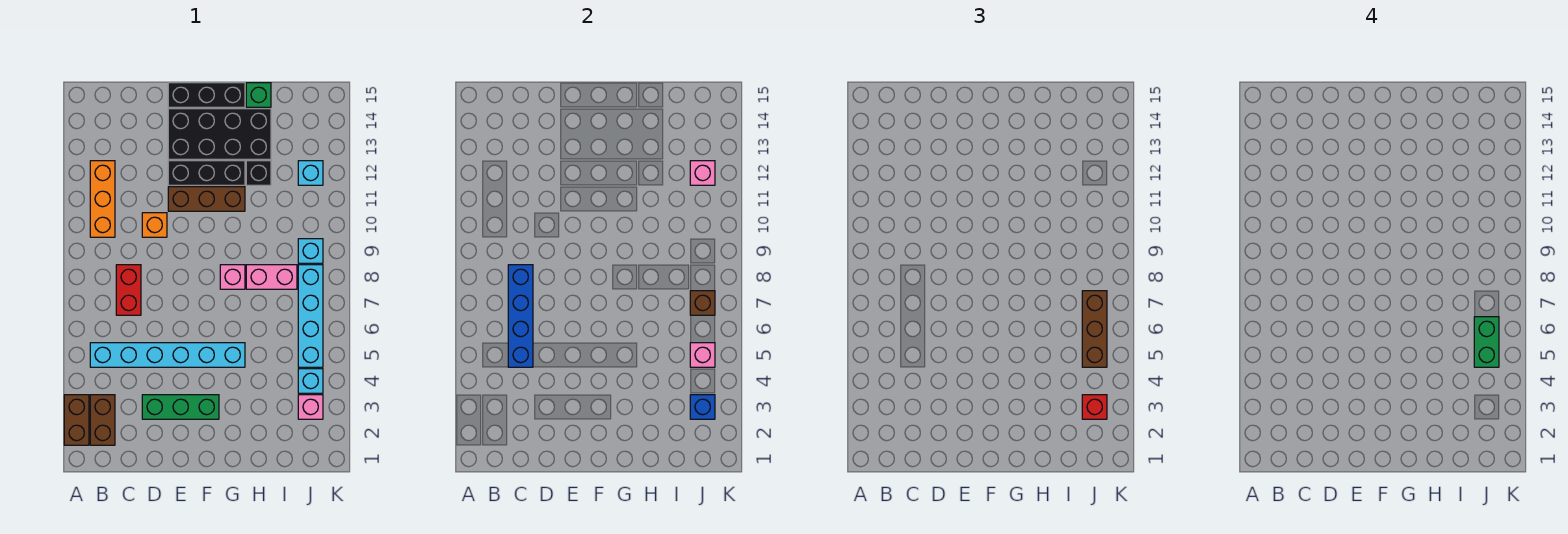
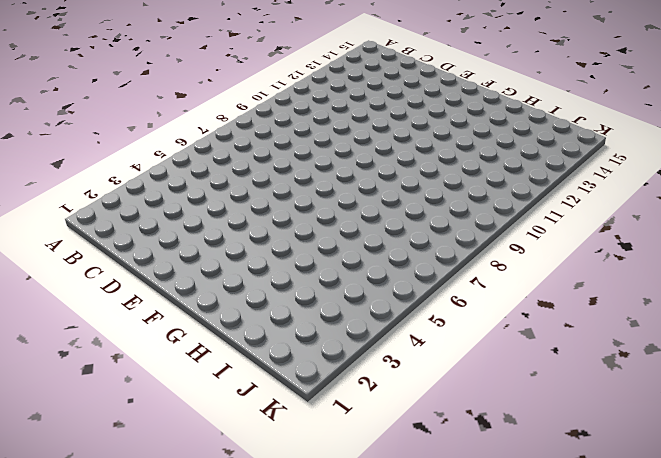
none -> brown brick A2:A3 level 1
none -> brown brick B2:B3 level 1
none -> cyan brick B5:G5 level 1

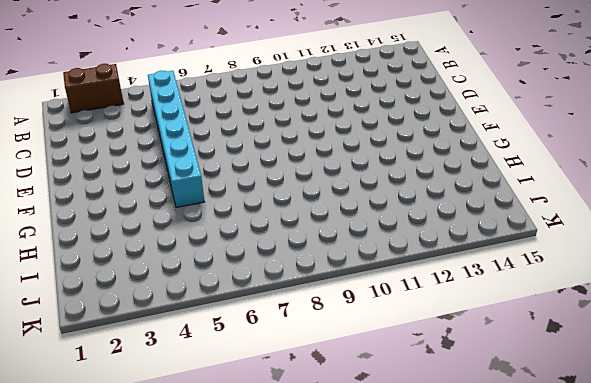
none -> brown brick B2:B3 level 1
none -> orange brick B10:B12 level 1
none -> red brick C7:C8 level 1

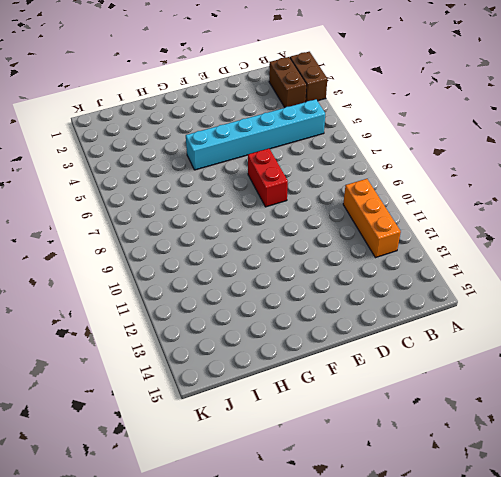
red brick E7:E8 level 1 -> red brick C7:C8 level 1
none -> green brick D3:F3 level 1
none -> orange brick D10 level 1
none -> brown brick E11:G11 level 1

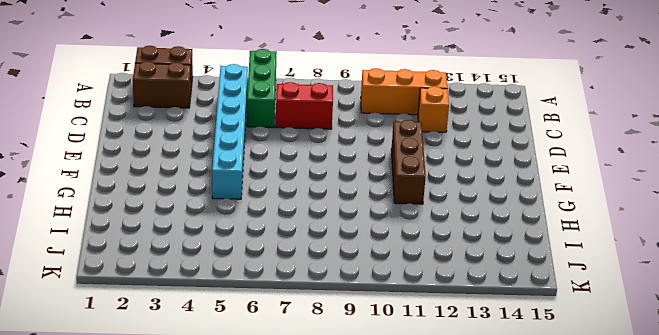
green brick A6:C6 level 1 -> green brick D3:F3 level 1
orange brick C12 level 1 -> orange brick D10 level 1
none -> black brick E12:G12 level 1
none -> black brick E13:H14 level 1
none -> black brick E15:G15 level 1

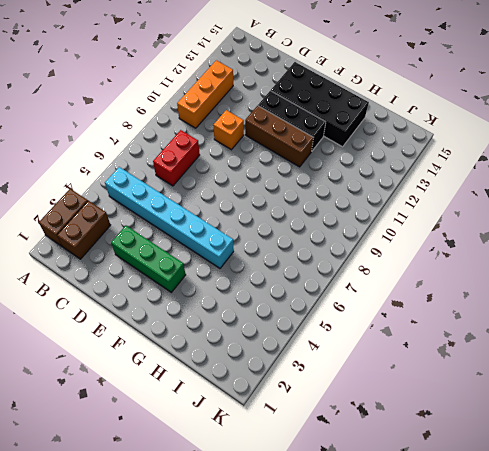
none -> black brick E15:G15 level 1
none -> pink brick G8 level 1
none -> pink brick H8:I8 level 1

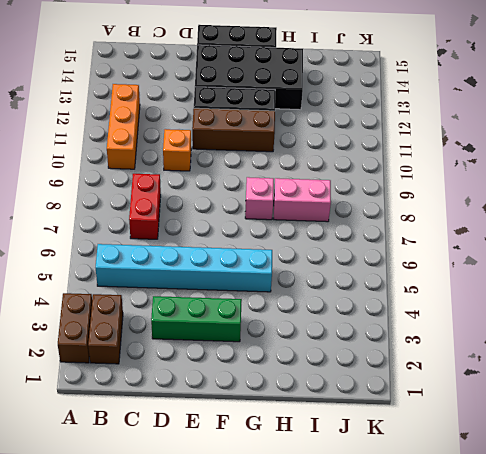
none -> black brick H12 level 1
none -> green brick H15 level 1
none -> pink brick J3 level 1

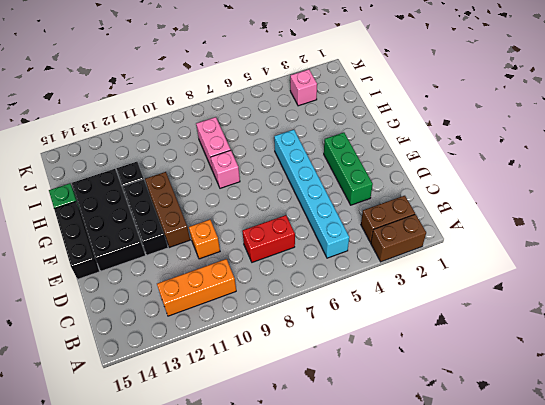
none -> cyan brick J4 level 1
none -> cyan brick J5:J8 level 1
none -> cyan brick J9 level 1

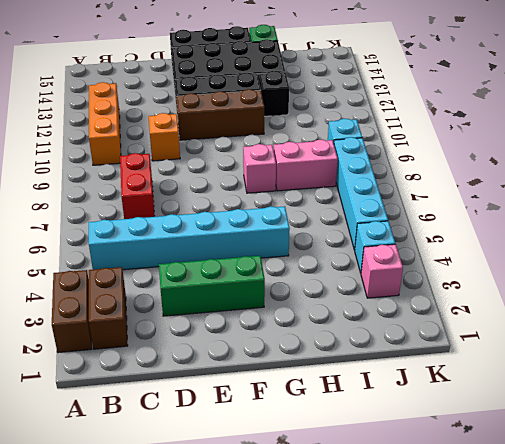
none -> cyan brick J12 level 1
none -> blue brick C5:C8 level 2
none -> blue brick J3 level 2

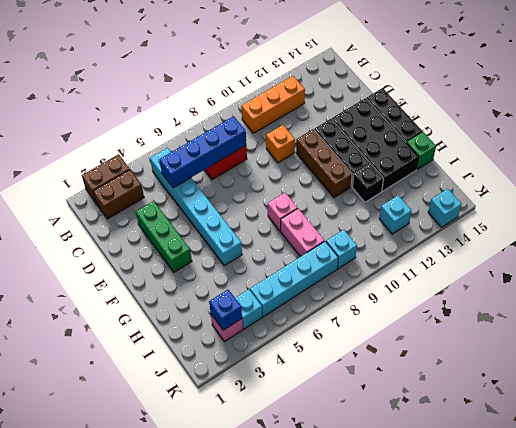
cyan brick K14 level 1 -> none
none -> pink brick J5 level 2
none -> brown brick J7 level 2
none -> pink brick J12 level 2

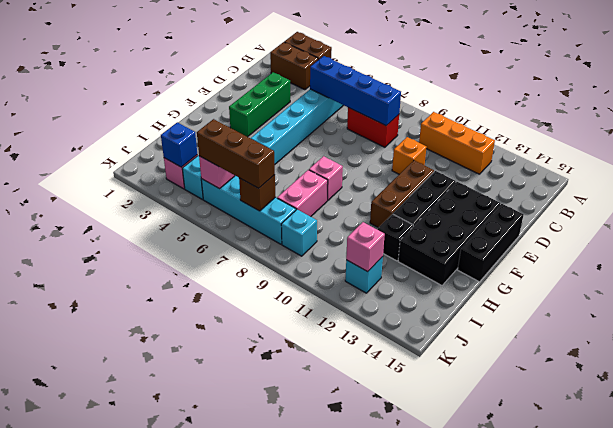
none -> green brick H15 level 1
none -> red brick J3 level 3
none -> green brick J5:J6 level 4

